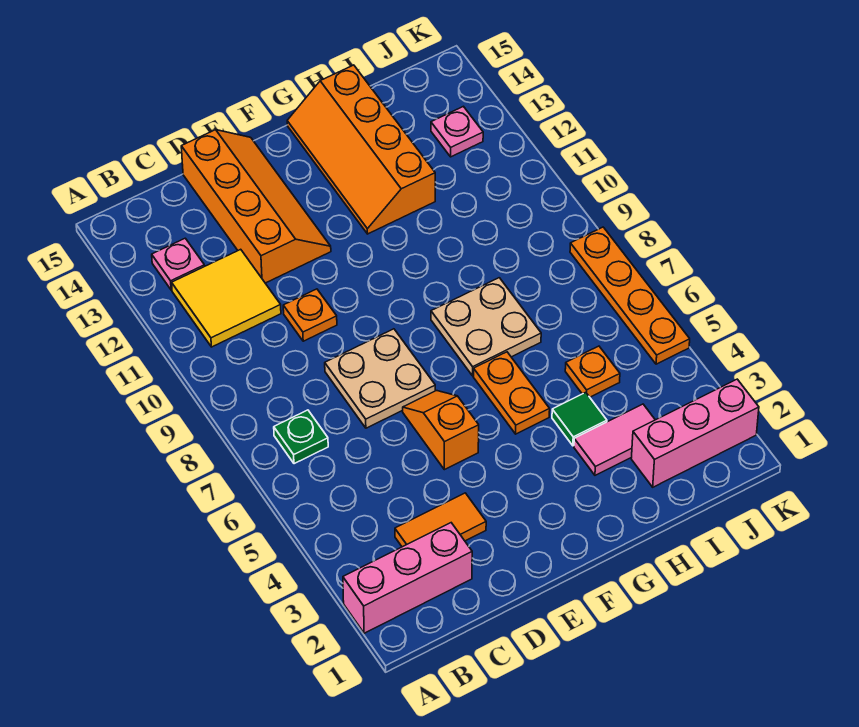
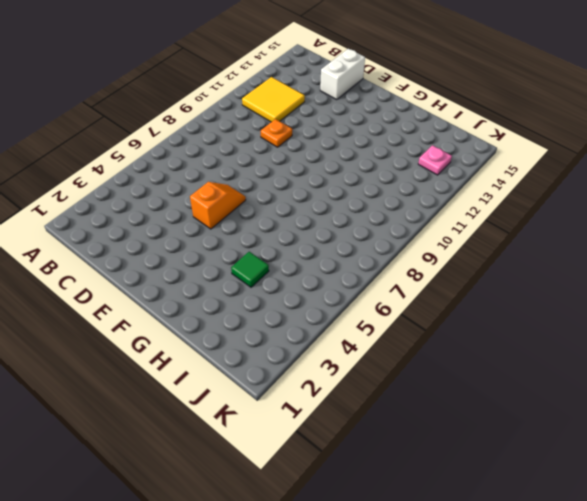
white brick D14:D15 level 1 -> orange slope D12:E15 level 1 top D
none -> pink brick A2:C2 level 1
none -> green plate B7 level 1
none -> pink plate B13 level 1

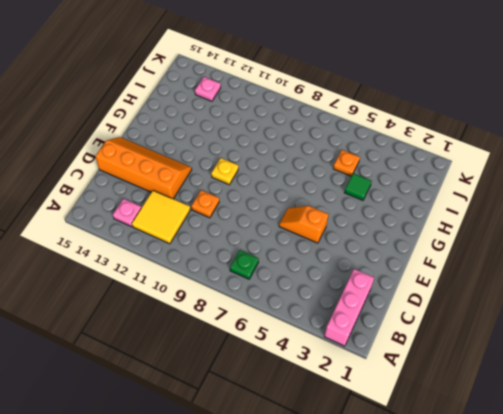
yellow plate F10 level 1 -> none
none -> orange tile C3:D3 level 1
none -> tan plate D7:E8 level 1
none -> orange plate G5:G6 level 1

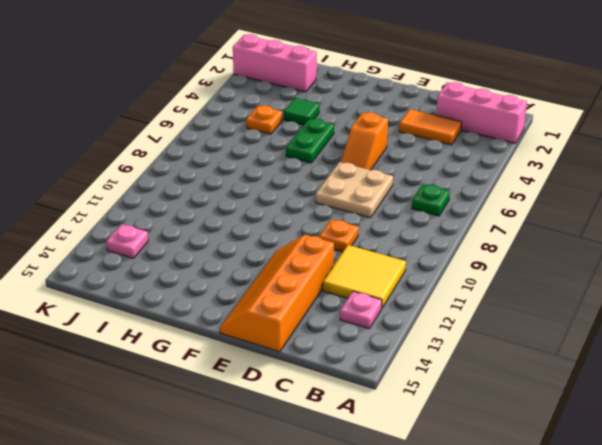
green plate G5:G6 level 1 -> orange plate G5:G6 level 1
none -> tan plate G7:H8 level 1
none -> orange slope G12:H15 level 1 top H
none -> pink tile H3:I3 level 1

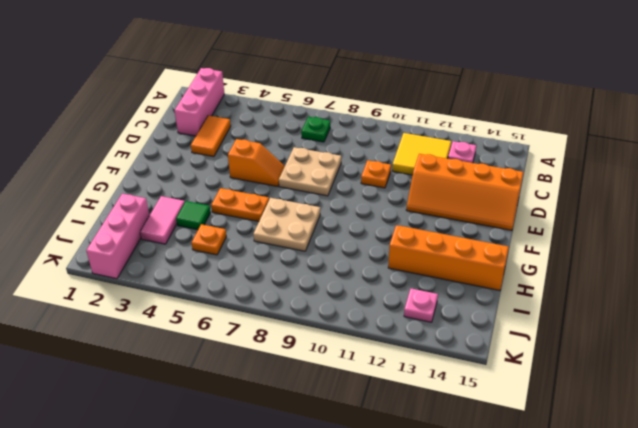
none -> orange plate K5:K8 level 1

